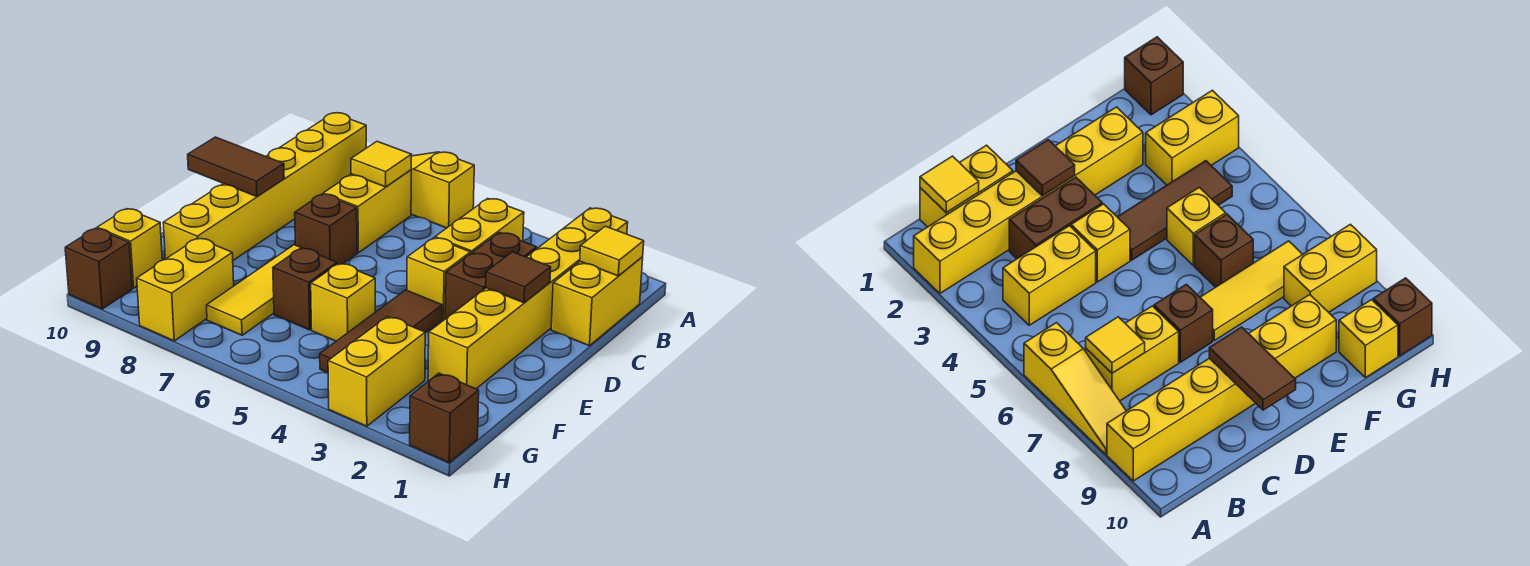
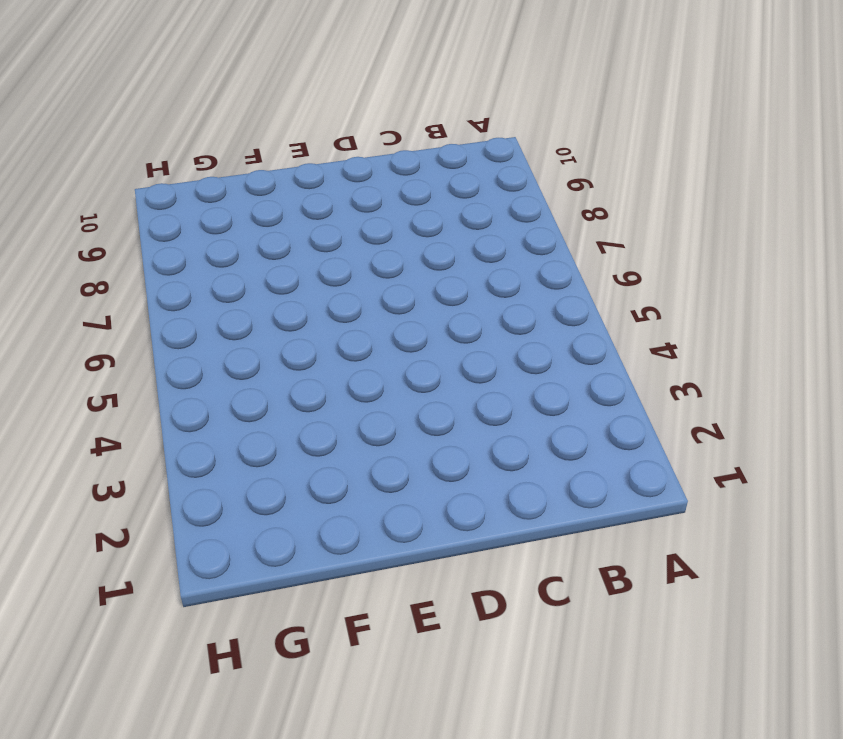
none -> yellow brick A2:F2 level 1
none -> yellow slope A6:A8 level 1 top 6
none -> yellow brick A9:F9 level 1

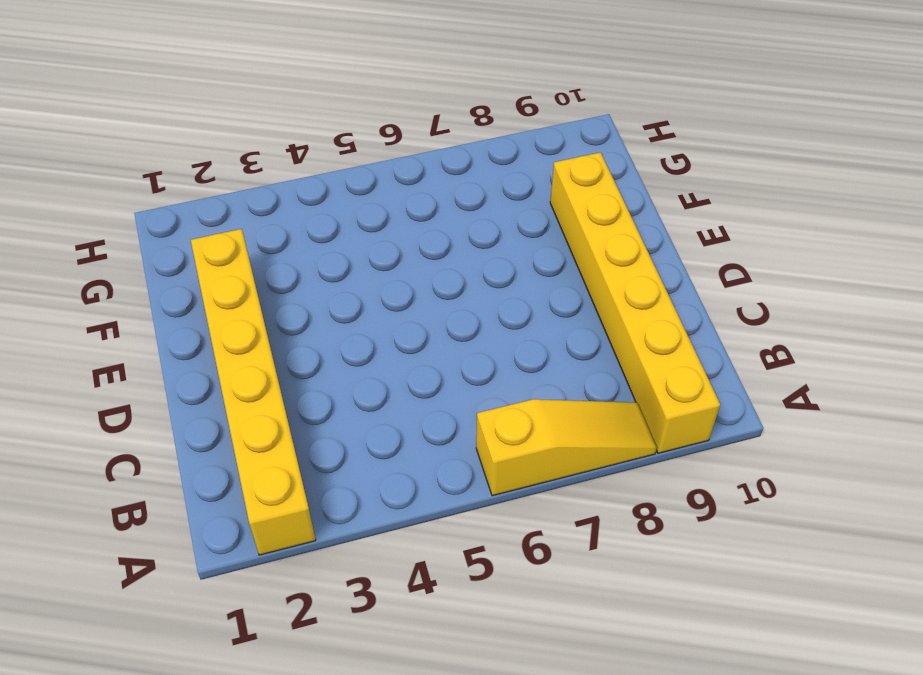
none -> yellow brick B1:C1 level 1
none -> yellow brick B4:C4 level 1
none -> yellow brick B7:C7 level 1

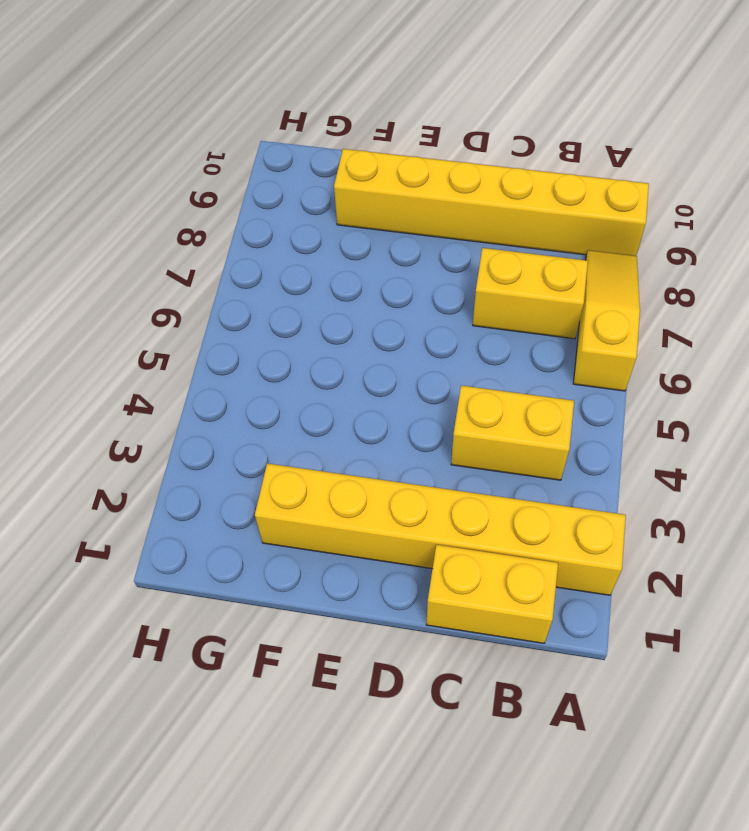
none -> brown brick C3:D3 level 1
none -> yellow brick D4 level 1
none -> brown brick D7 level 1

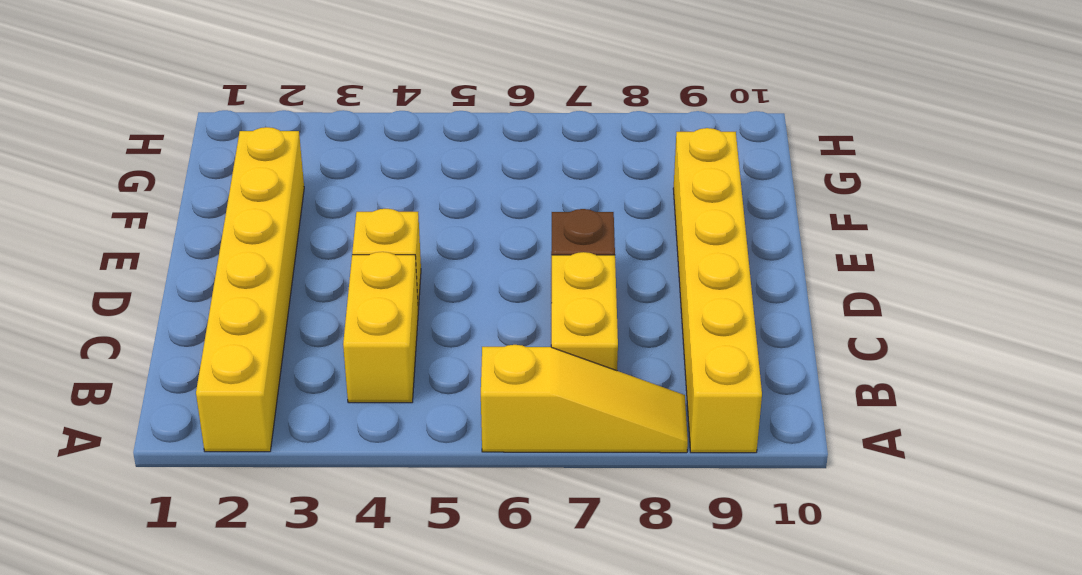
none -> yellow brick B1:C1 level 1
none -> brown brick C3:D3 level 1
none -> brown tile E4:G4 level 1

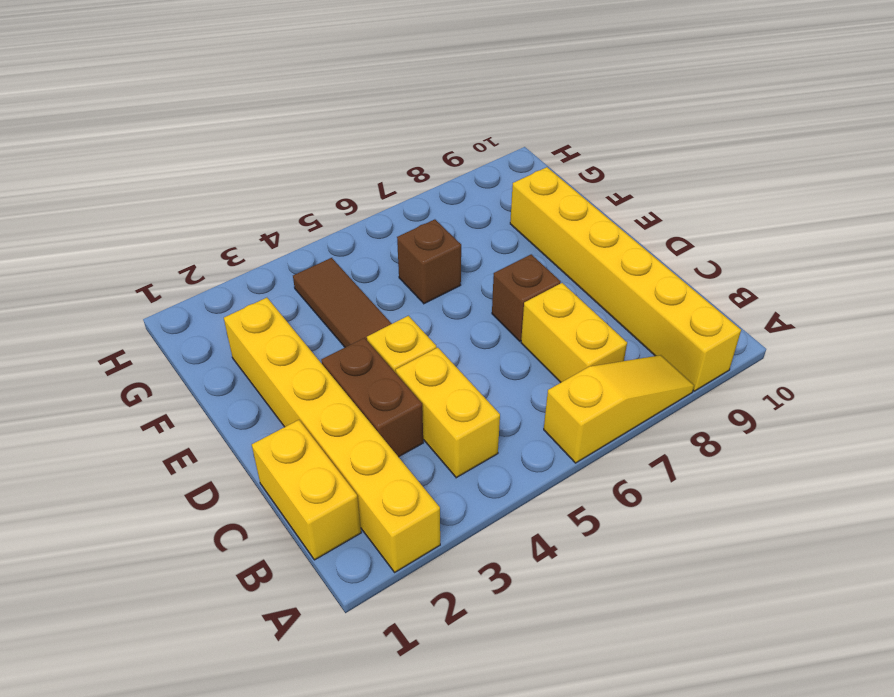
none -> yellow tile E7:G7 level 1
none -> yellow brick F5 level 1
none -> yellow brick G3:H3 level 1

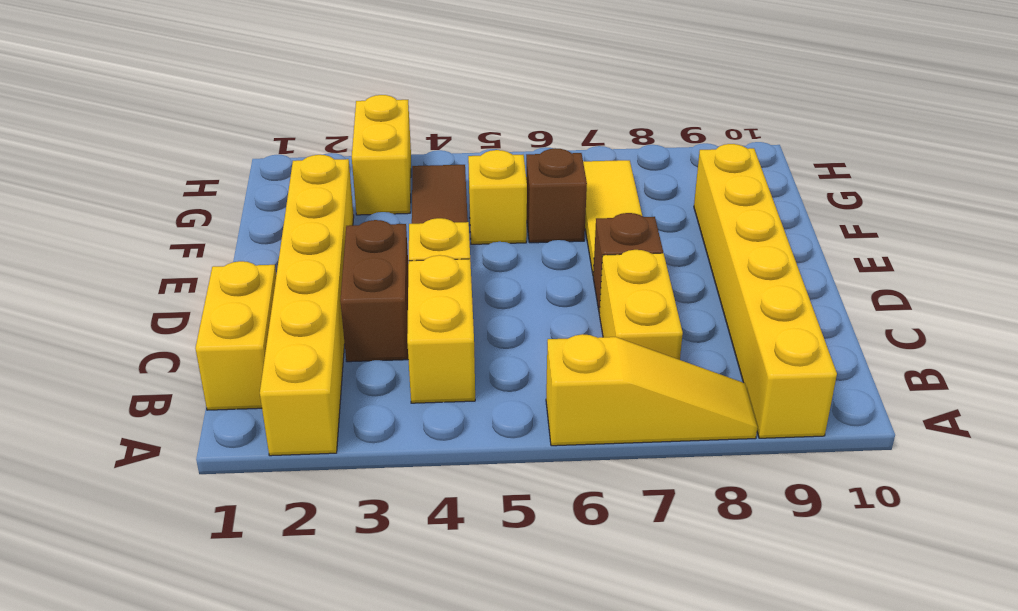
none -> yellow brick G8:H8 level 1
none -> yellow brick G10 level 1
none -> brown brick H1 level 1

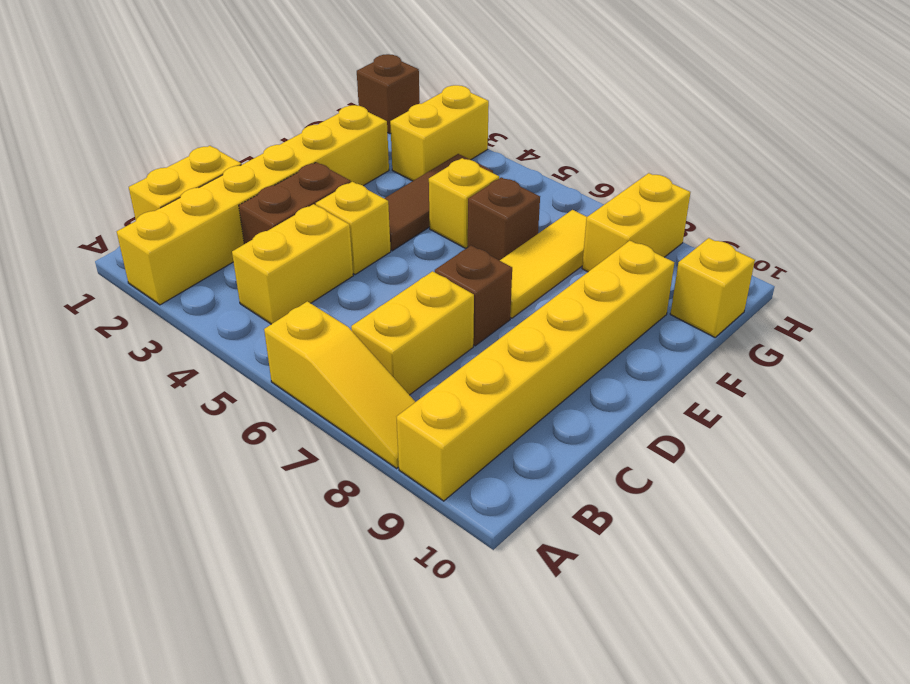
none -> brown brick H10 level 1
none -> yellow tile B1 level 2
none -> yellow tile B7 level 2

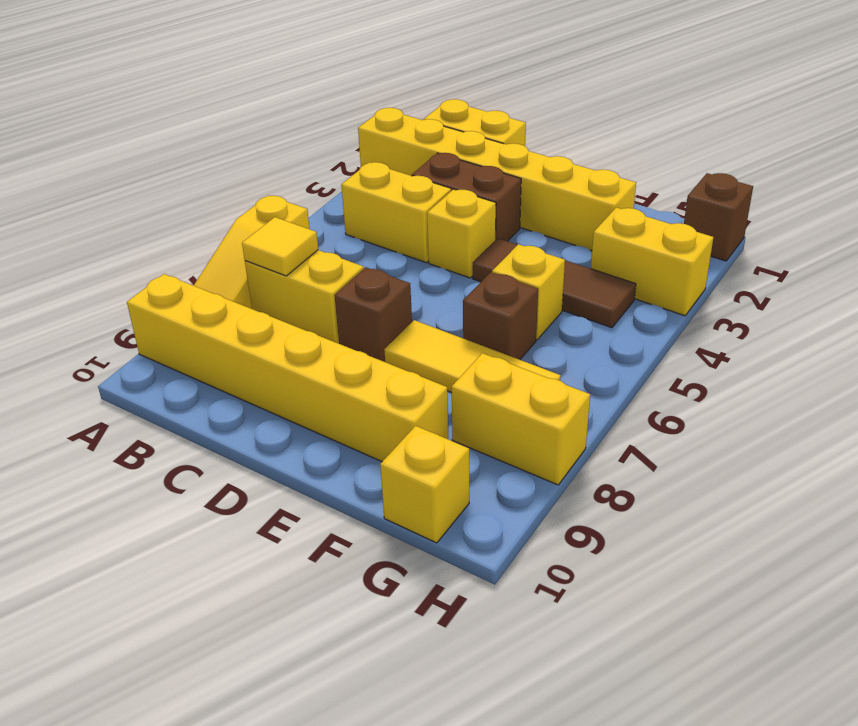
none -> brown brick H10 level 1
none -> yellow tile B1 level 2
none -> brown tile D2 level 2

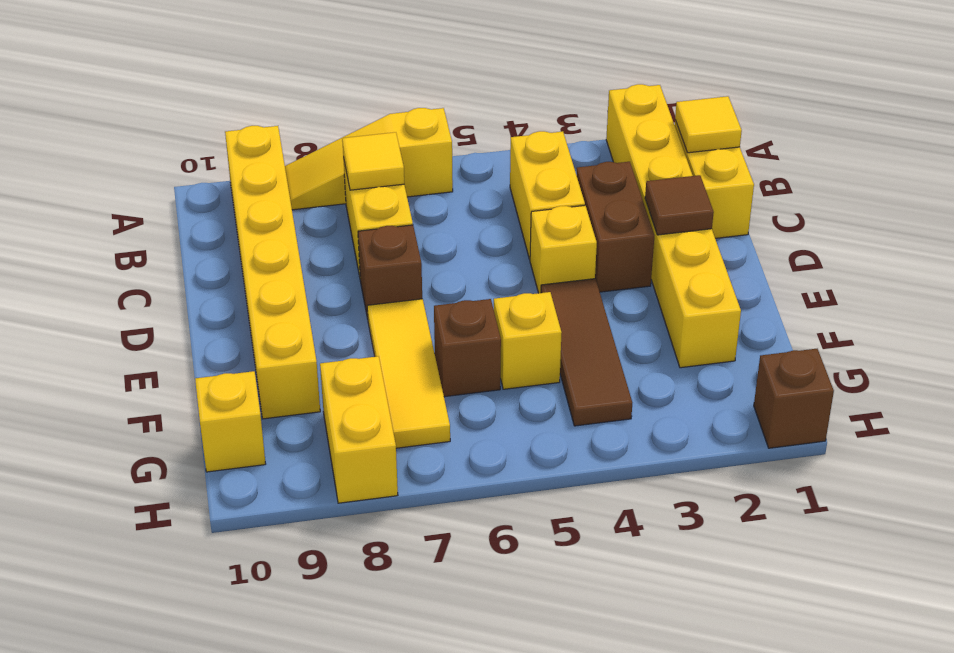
none -> yellow brick G3:H3 level 1
none -> brown brick H10 level 1
none -> brown tile D9:D10 level 2

